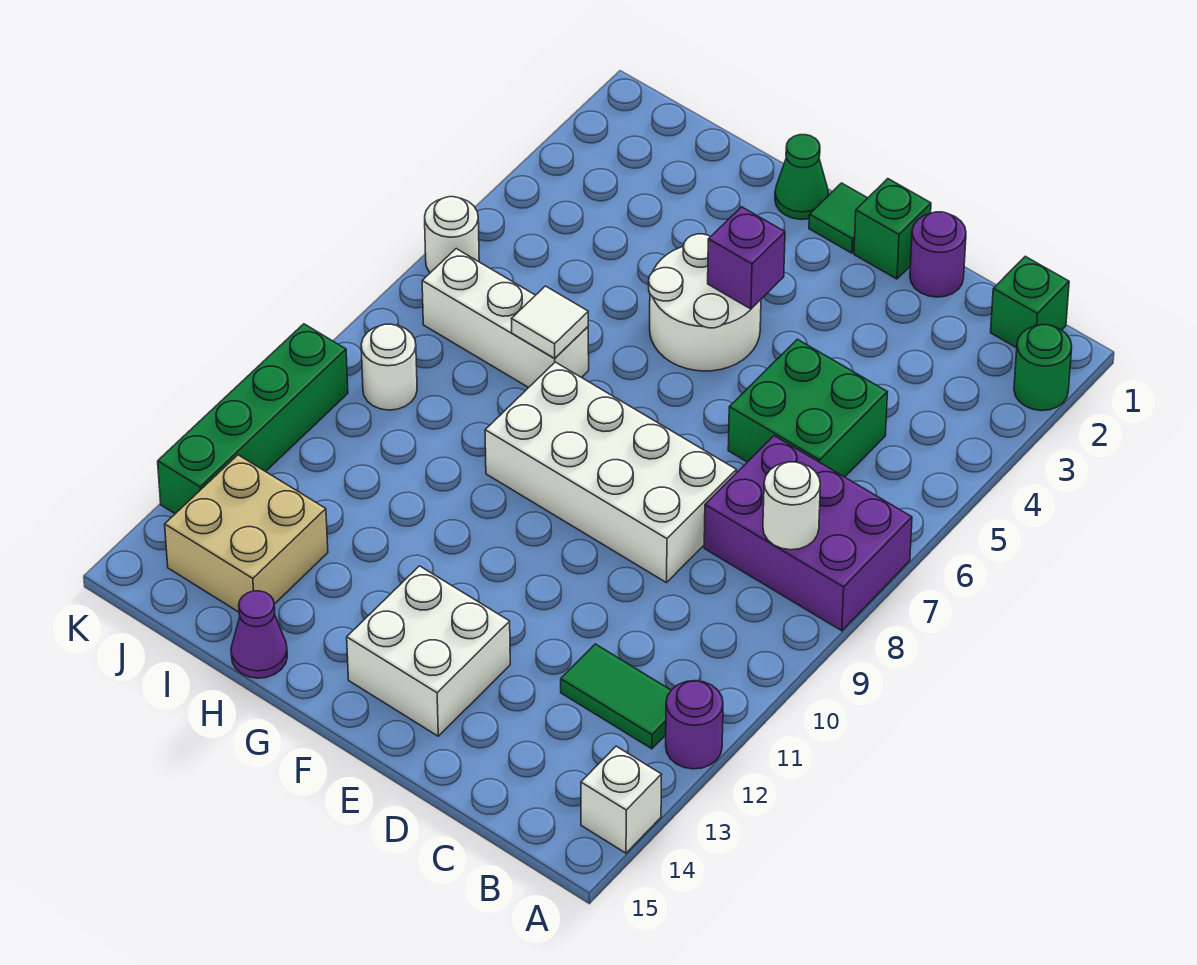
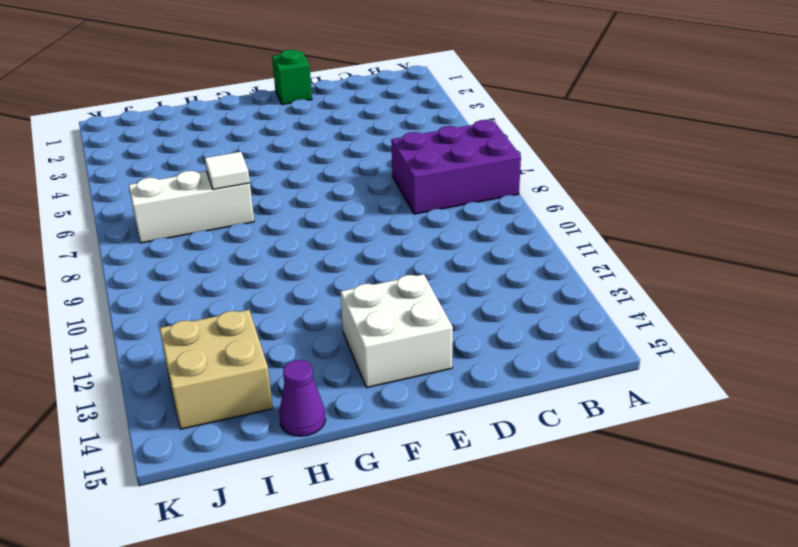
none -> green round brick A2 level 1
none -> purple round brick A12 level 1
none -> white brick A14 level 1

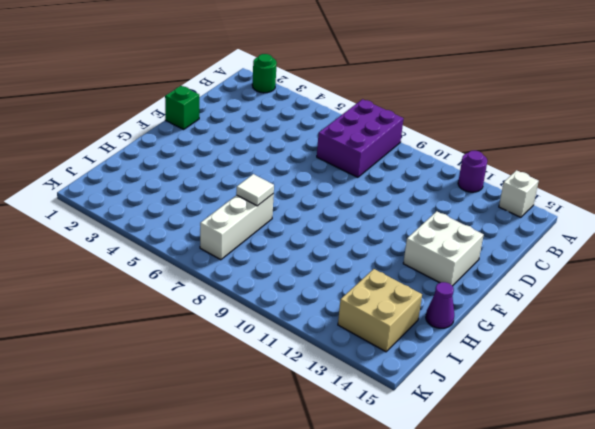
none -> green brick B1 level 1
none -> green tile B12:C12 level 1
none -> green brick C5:D6 level 1

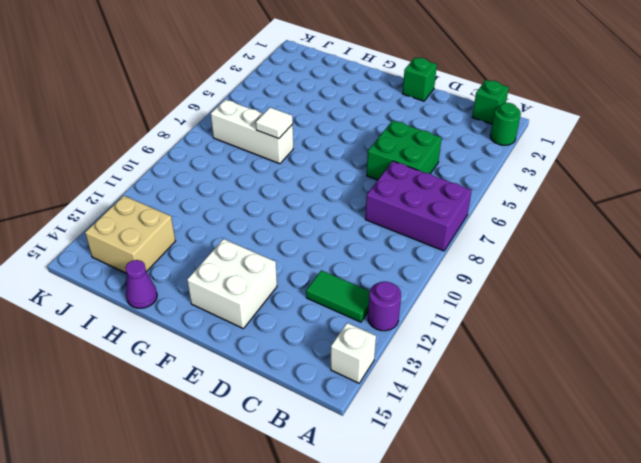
none -> purple round brick D1 level 1
none -> white brick D8:G9 level 1
none -> green tile F1 level 1

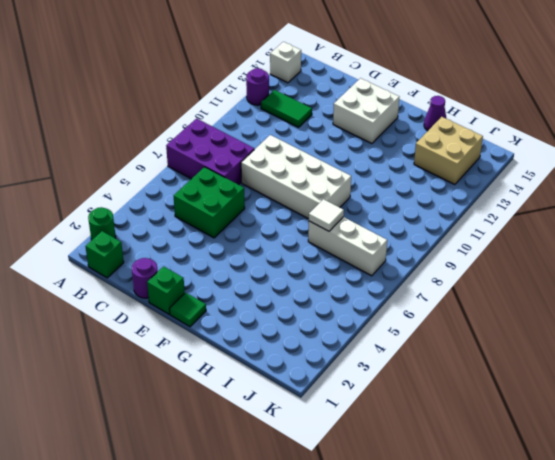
none -> white round brick F4:G5 level 1
none -> green cone G1 level 1
none -> white round brick J9 level 1

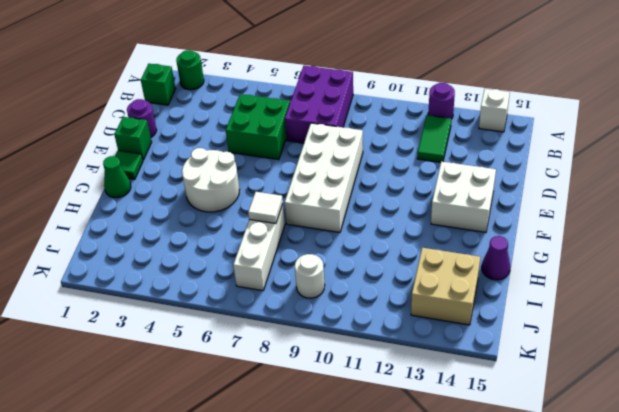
none -> white round brick K6 level 1
none -> green brick K10:K13 level 1
none -> white round brick B8 level 2

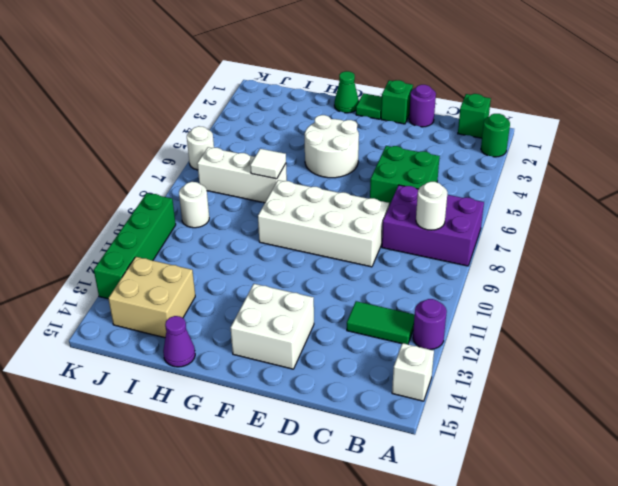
none -> purple brick F4 level 2

